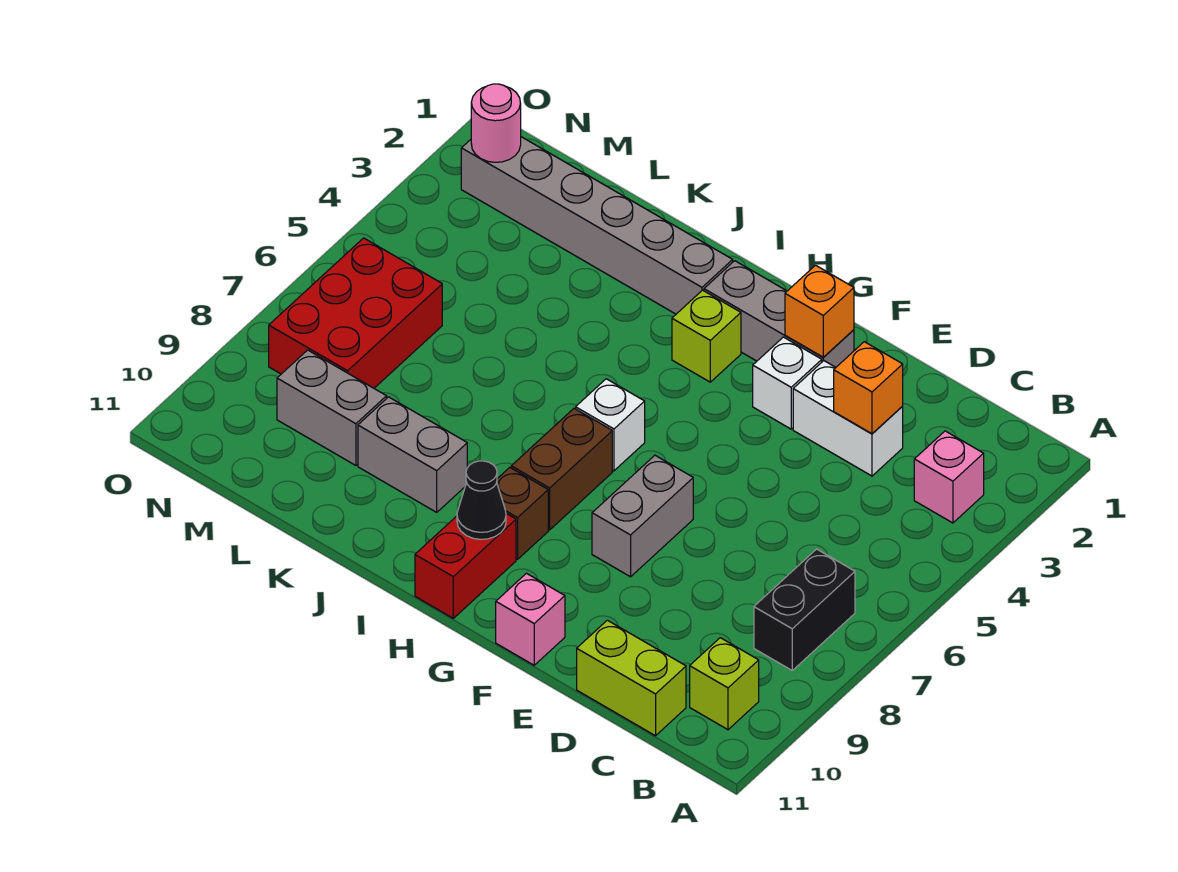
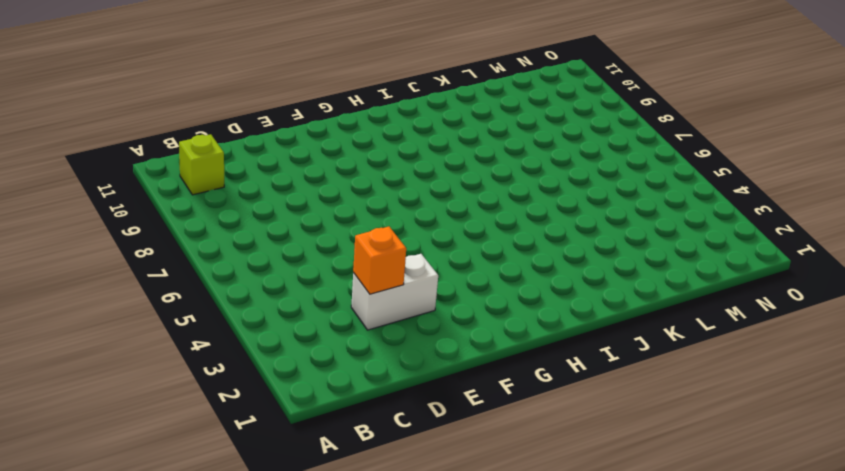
none -> pink brick B3 level 1
none -> black brick B7:B8 level 1
none -> lime brick C11:D11 level 1

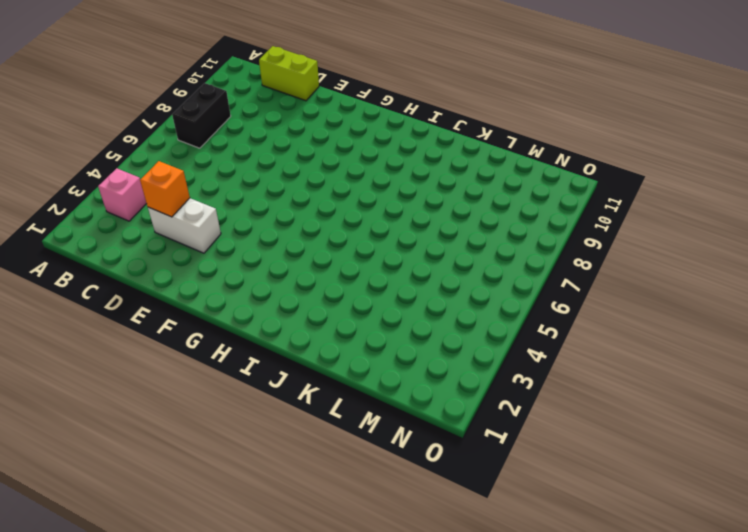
none -> lime brick B10 level 1
none -> grey brick F2:H2 level 1
none -> white brick F3 level 1

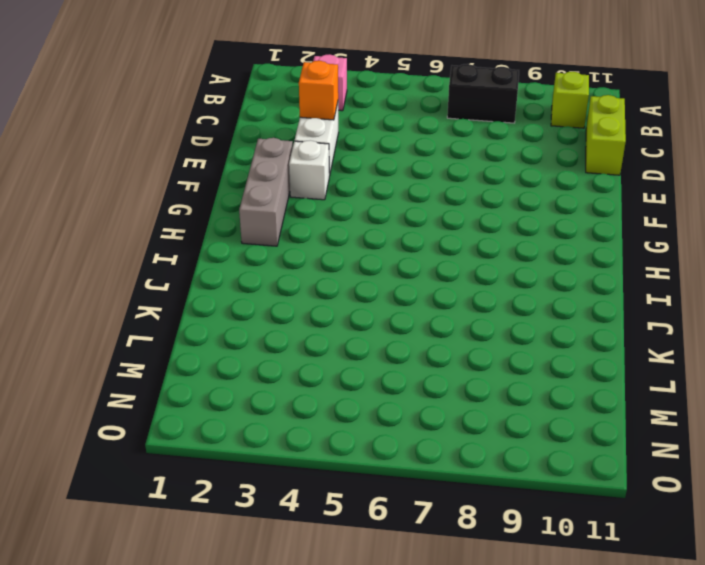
none -> grey brick F7:F8 level 1
none -> pink brick F11 level 1
none -> lime brick H3 level 1

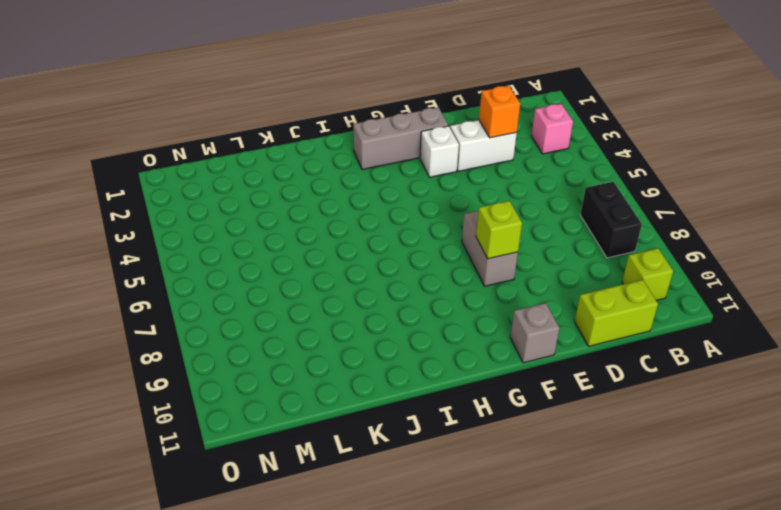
lime brick F8 level 2 -> lime brick H3 level 1
grey brick F11 level 1 -> pink brick F11 level 1
none -> white brick H6 level 1
none -> brown brick H7:H8 level 1
none -> brown brick H9 level 1

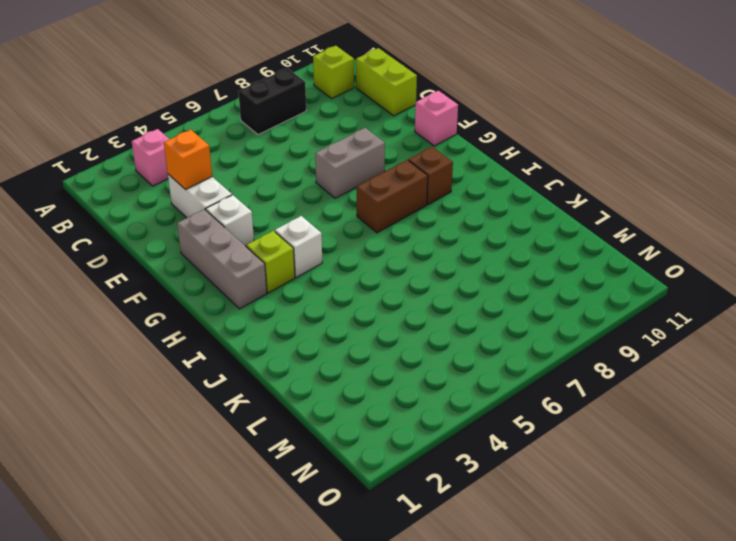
white brick H4 level 1 -> white brick H6 level 1
none -> red brick H10:H11 level 1
none -> grey brick I2:N2 level 1
none -> grey brick J9:K9 level 1

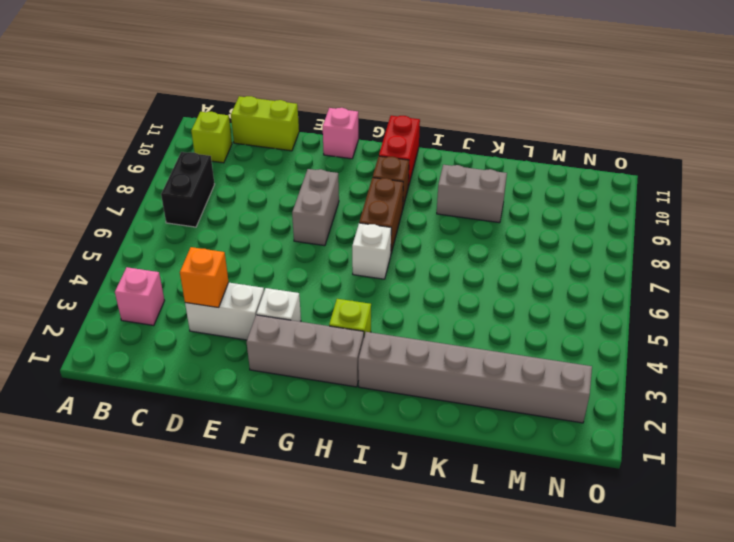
none -> grey brick L9:M9 level 1
none -> red brick M6:N8 level 1
none -> orange brick F2 level 2

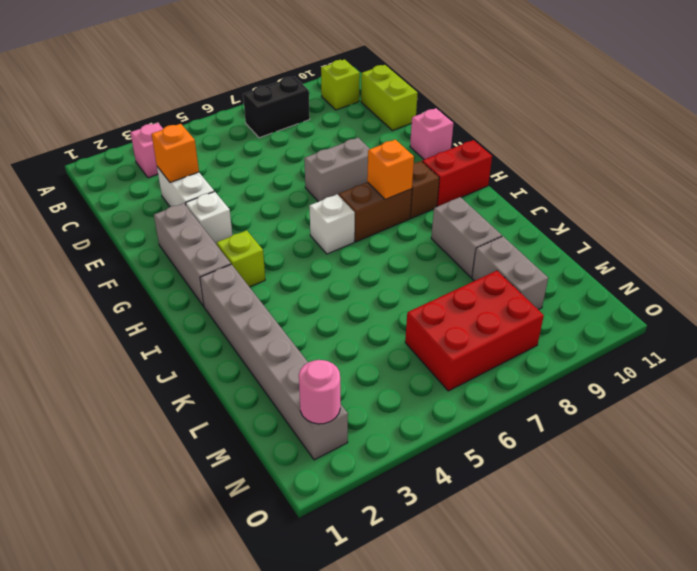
orange brick H8 level 2 -> orange brick F2 level 2
none -> black cone H10 level 2

